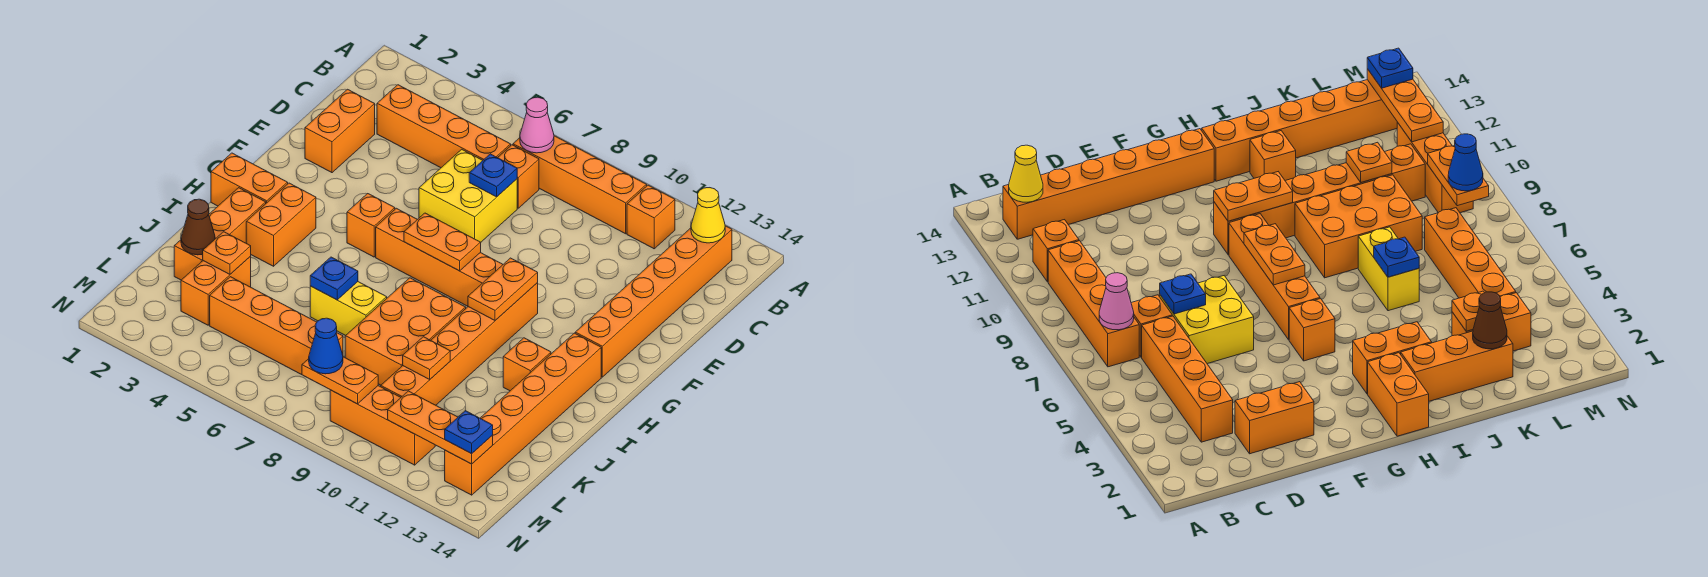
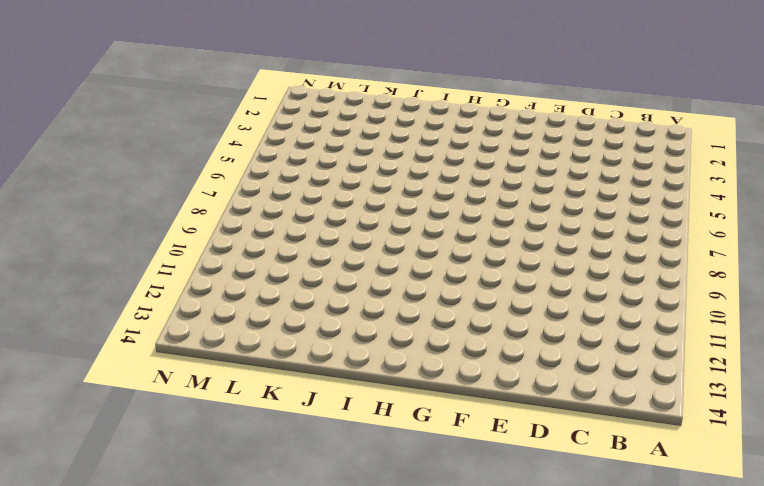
none -> orange brick B7:B10 level 1
none -> orange brick B11 level 1
none -> orange brick B13:G13 level 1
none -> orange brick C3:C6 level 1

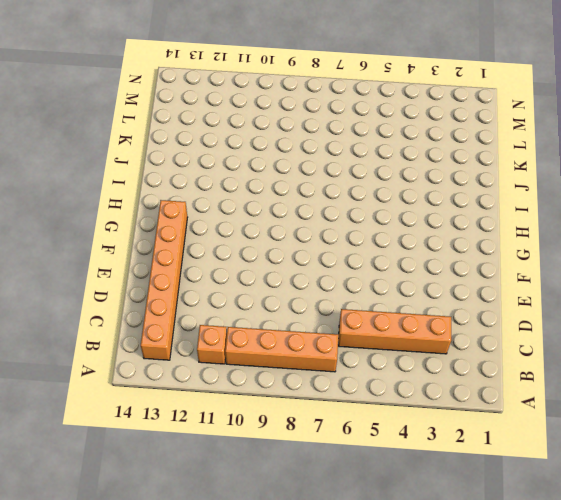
none -> orange brick C7 level 1
none -> orange brick D2:E2 level 1
none -> yellow brick D6:E7 level 1
none -> orange brick G5 level 1

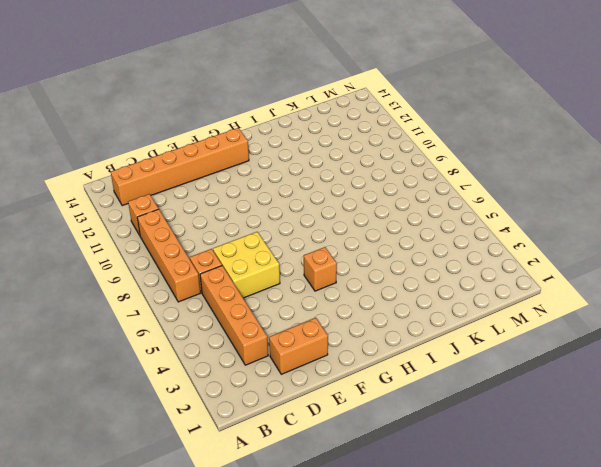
none -> orange brick G6:G9 level 1
none -> orange brick G10:L10 level 1
none -> orange brick H1:H2 level 1
none -> orange brick H3:I3 level 1

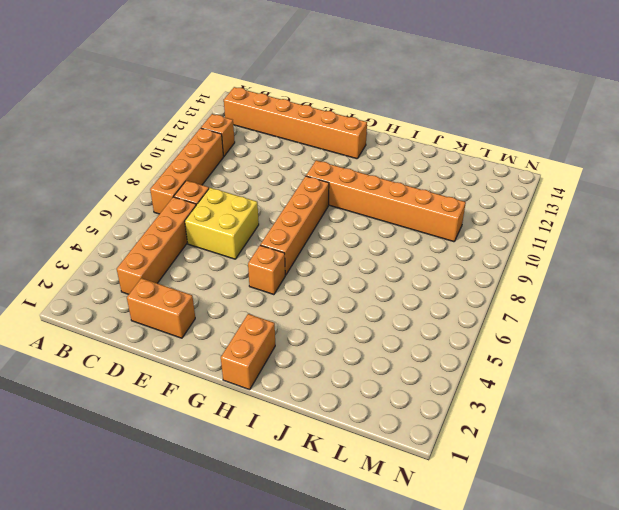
none -> orange brick H3:I3 level 1
none -> orange brick H13:M13 level 1
none -> orange brick I2:K2 level 1
none -> orange brick I8:K9 level 1

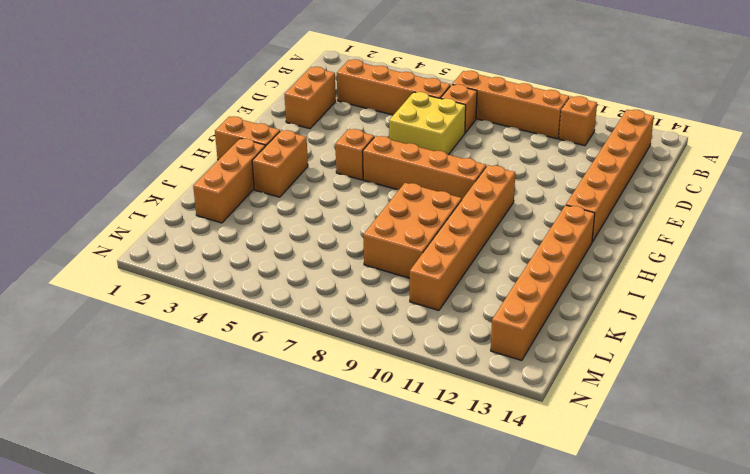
none -> orange brick I12 level 1
none -> yellow brick J6:J7 level 1
none -> orange brick K3:L3 level 1
none -> orange brick L4:L7 level 1

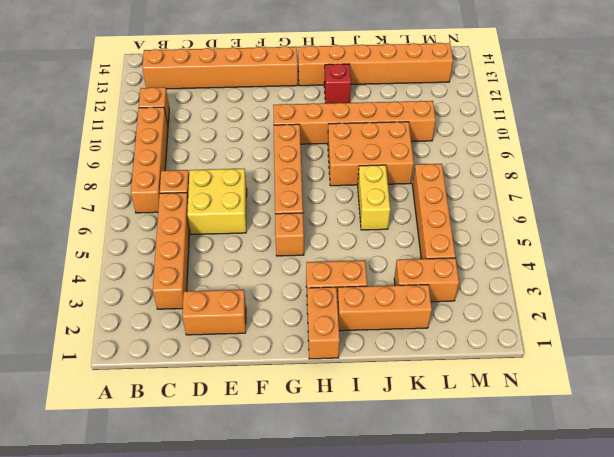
red brick I12 level 1 -> orange brick I12 level 1
none -> orange brick M9:M11 level 1
none -> pink cone B7 level 2
none -> yellow cone B13 level 2
none -> blue plate D7 level 2

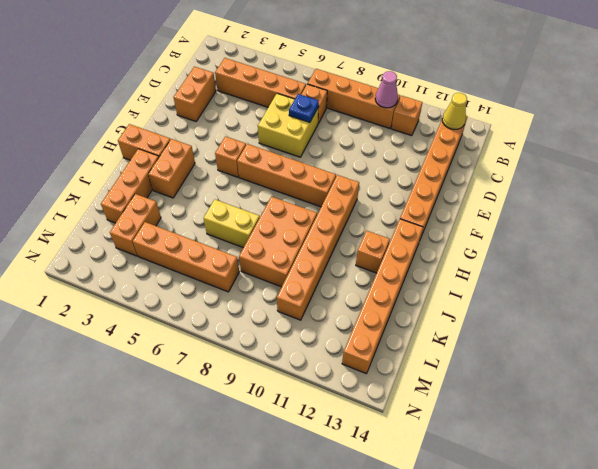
pink cone B10 level 2 -> pink cone B7 level 2
none -> orange brick M9:M11 level 1
none -> orange plate G7:G8 level 2
none -> orange plate G10:H10 level 2
none -> blue plate J6 level 2

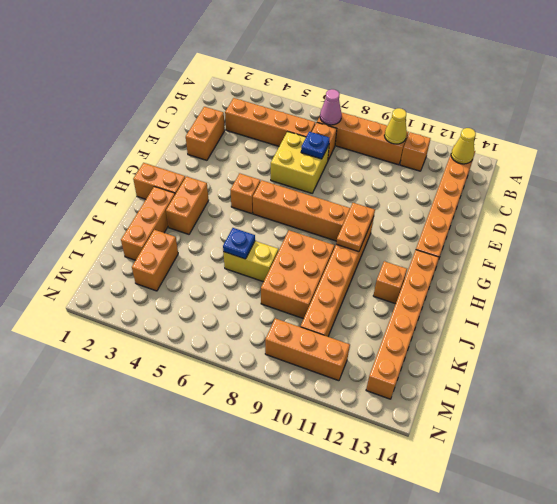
yellow cone B10 level 2 -> none
none -> orange brick L4:L7 level 1
none -> orange plate G7:G8 level 2
none -> brown cone K2 level 2
none -> orange plate K3 level 2

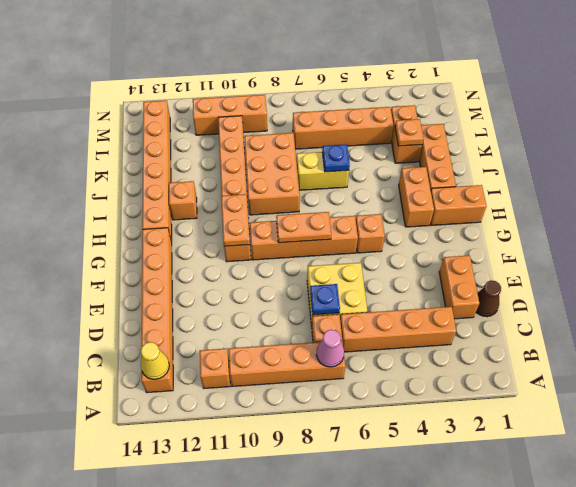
brown cone D1 level 1 -> brown cone K2 level 2
none -> orange plate K10 level 2
none -> orange plate M8:M9 level 2
none -> orange plate M11:M13 level 2
none -> blue cone M8 level 3

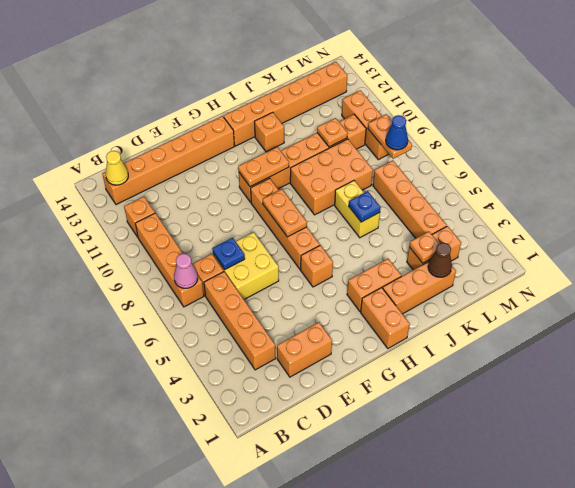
none -> orange plate M11:M13 level 2
none -> blue plate M13 level 3

